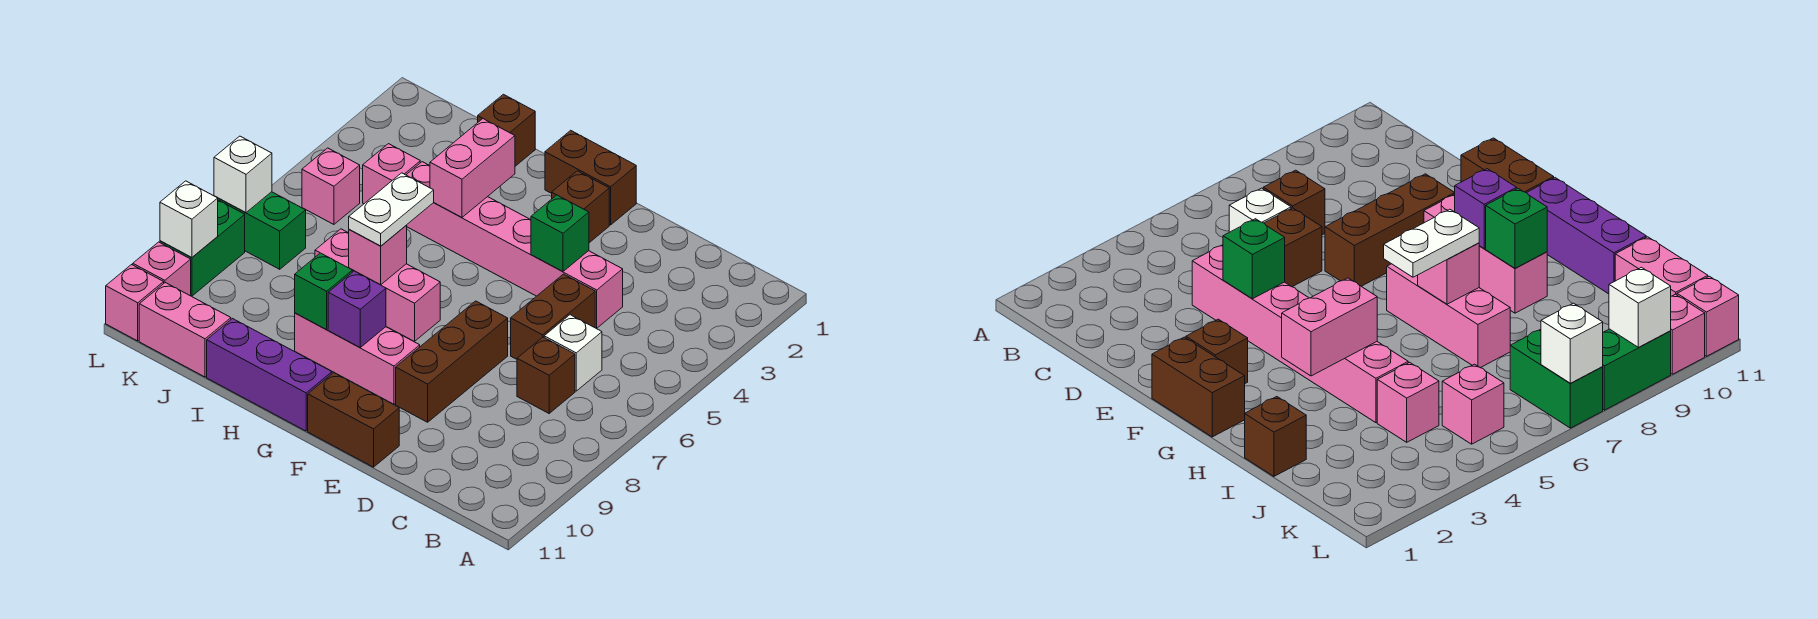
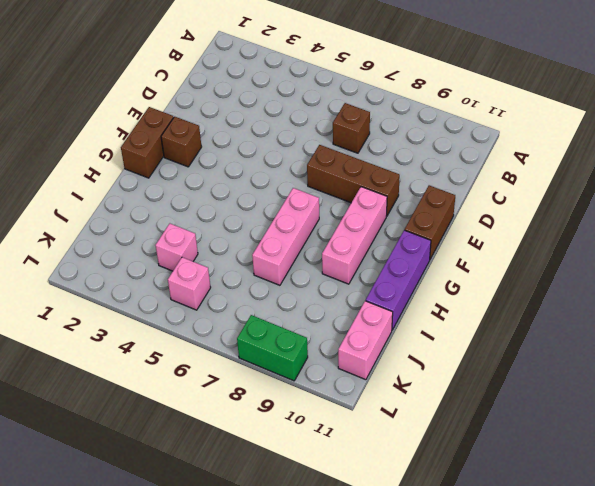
none -> white brick C6 level 1
none -> pink brick D4:I4 level 1
none -> brown brick D5:D6 level 1

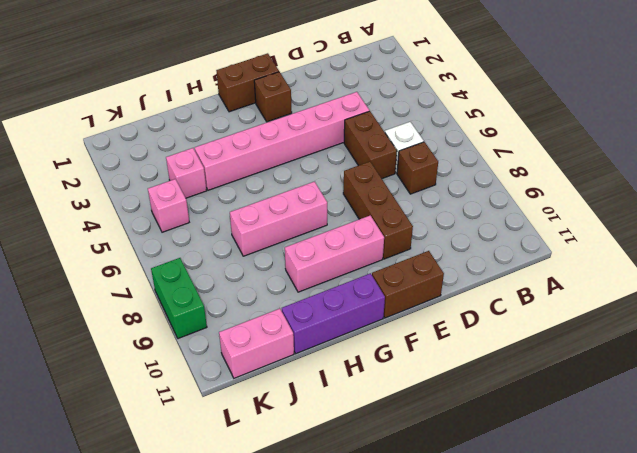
none -> brown brick I1 level 1
none -> green brick K7:L7 level 1
none -> pink brick L10 level 1

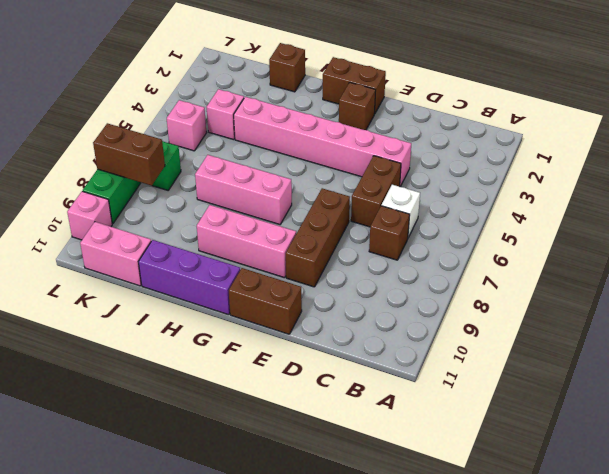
brown brick K8:L8 level 2 -> none
none -> pink brick L11 level 1
none -> green brick E4 level 2
none -> purple brick G9 level 2

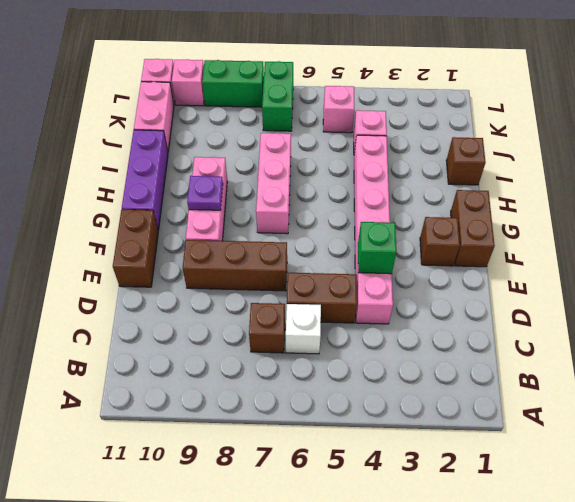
purple plate G9 level 2 -> purple brick G9 level 2
none -> pink brick H3:H4 level 2
none -> pink brick H7 level 2
none -> green brick H9 level 2

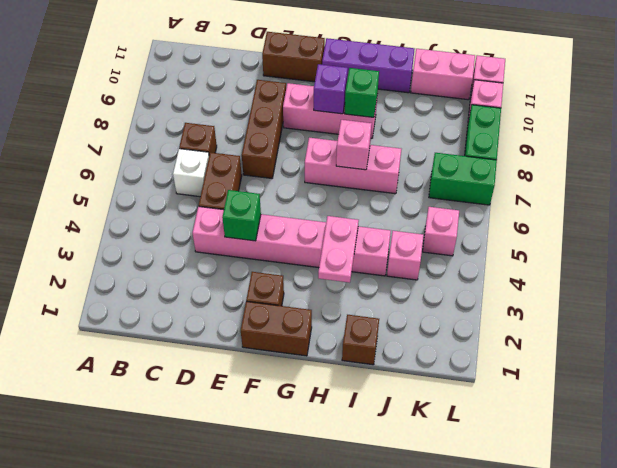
pink plate H3:H4 level 2 -> pink brick H3:H4 level 2
none -> white brick L7 level 2
none -> white brick L9 level 2
none -> white plate H6:H7 level 3

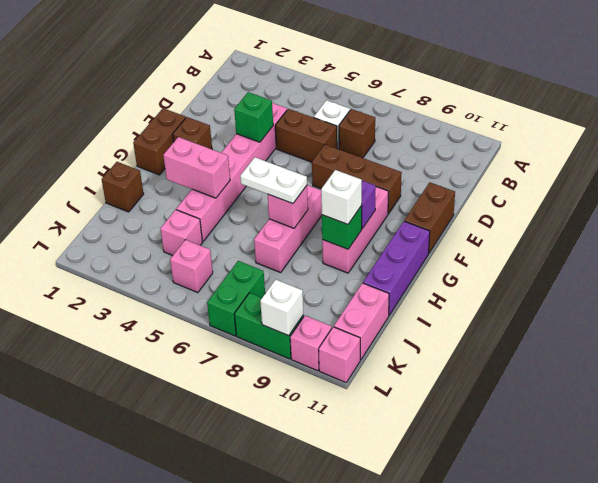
white brick H9 level 3 -> white brick L7 level 2

